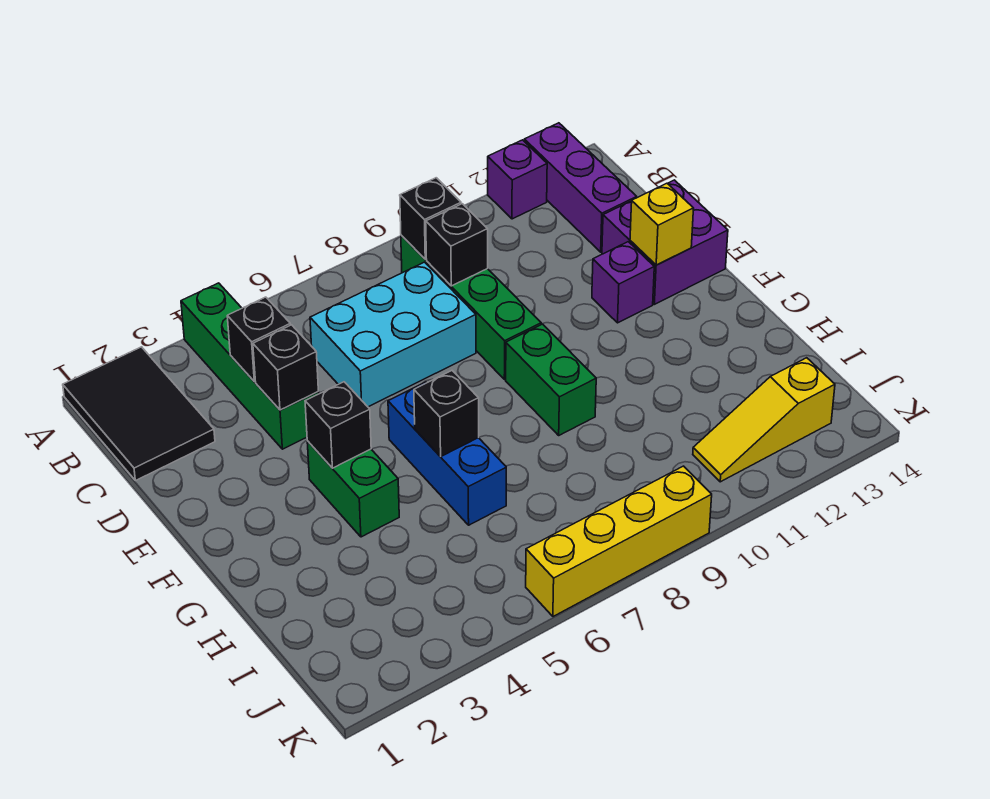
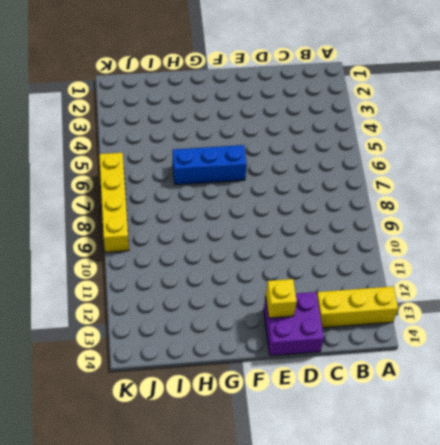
yellow brick A13:C13 level 1 -> purple brick A13:C13 level 1
none -> black tile A1:C2 level 1
none -> green brick A4:D4 level 1
none -> purple brick A12 level 1

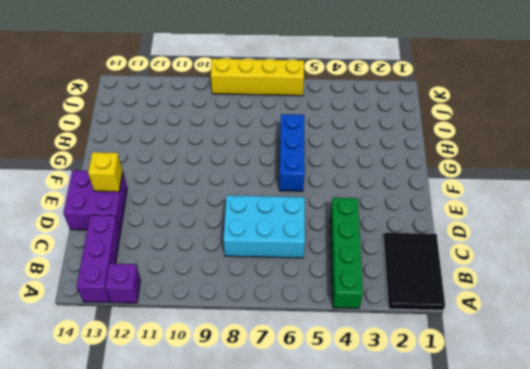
none -> green brick B9:E9 level 1
none -> purple brick E12 level 1
none -> green brick F4:G4 level 1

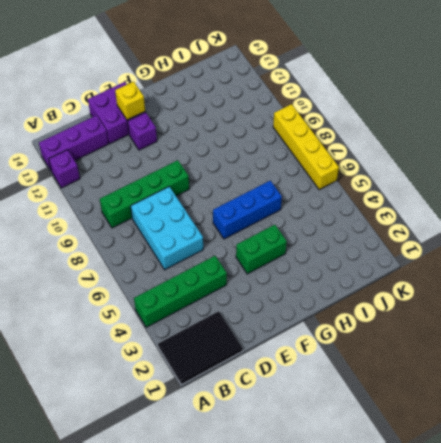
none -> green brick F9:G9 level 1
none -> yellow slope J11:J13 level 1 top 13
none -> black brick B9 level 2

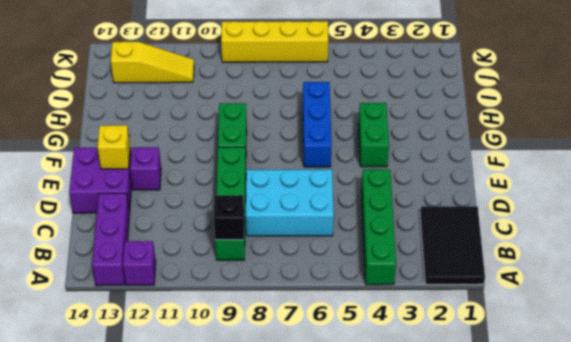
none -> black brick C4 level 2
none -> black brick C9 level 2
none -> black brick D4 level 2

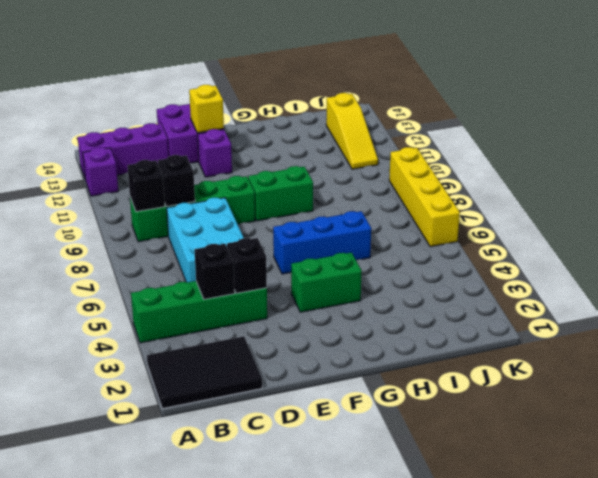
none -> black brick F4 level 2
none -> black brick G6 level 2

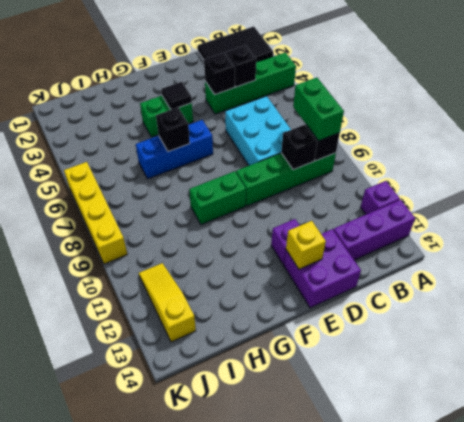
green brick B8:B9 level 3 -> none
black tile F4 level 2 -> black brick F4 level 2

